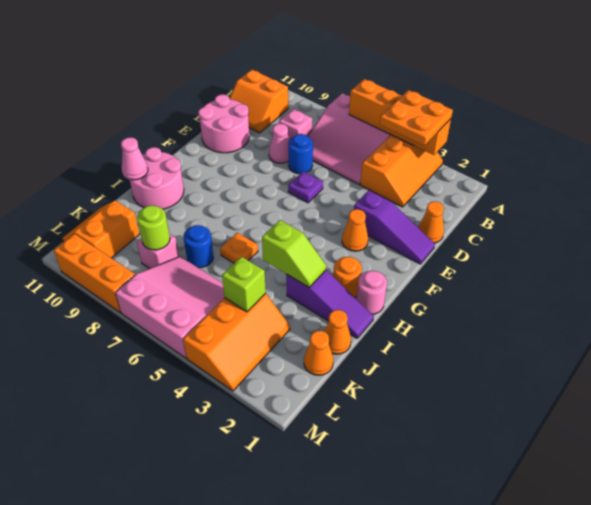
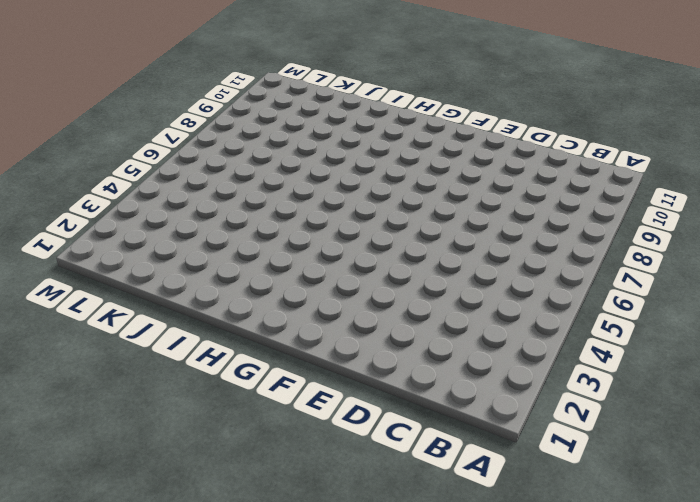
none -> orange slope A3:C4 level 1 top 4
none -> pink slope A5:C7 level 1 top A
none -> orange slope B10:C11 level 1 top B
none -> pink brick C8 level 1

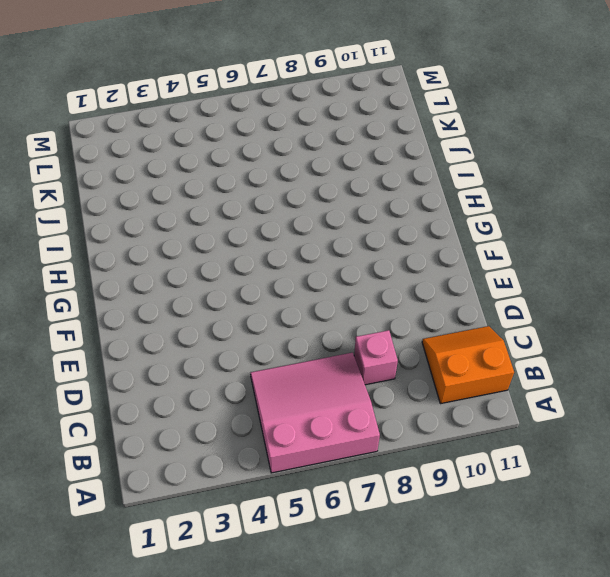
none -> orange slope A3:C4 level 1 top 4
none -> orange cone D1 level 1
none -> blue round brick D7 level 1
none -> pink cone D8 level 1

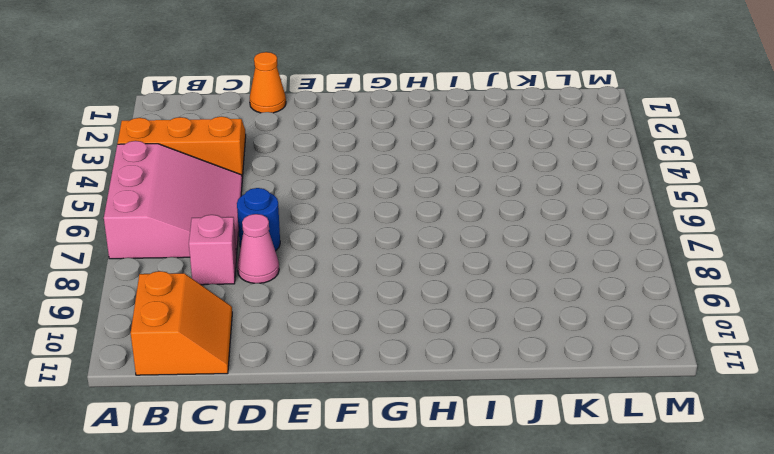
none -> pink round brick D10:E11 level 1
none -> purple slope E1:E3 level 1 top 3
none -> purple plate E6 level 1
none -> orange cone F3 level 1

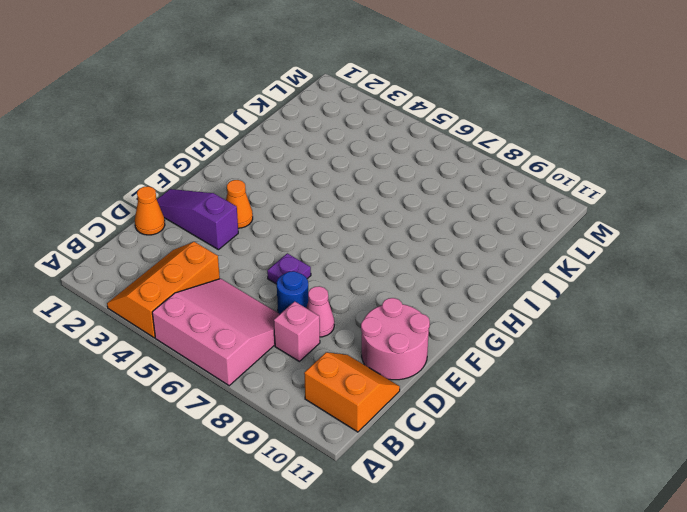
none -> pink round brick H1 level 1
none -> orange round brick H2 level 1
none -> pink round brick H10:I11 level 1
none -> purple slope I1:I3 level 1 top 3

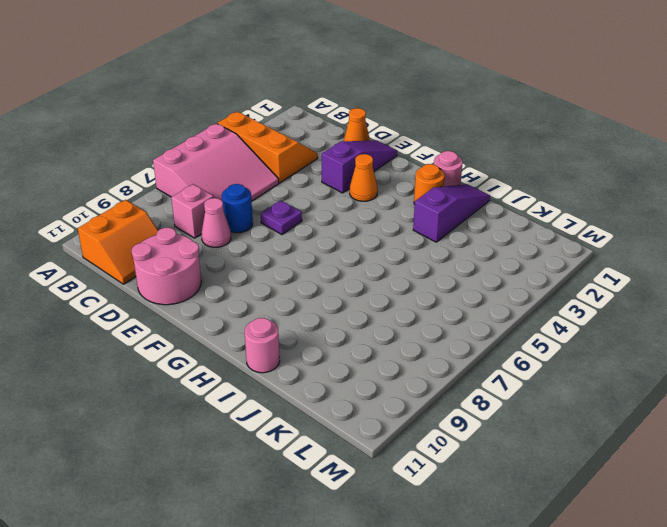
pink round brick I11 level 1 -> pink round brick H10:I11 level 1
none -> orange plate I6 level 1
none -> orange cone J1 level 1
none -> blue round brick J7 level 1
none -> orange cone K1 level 1

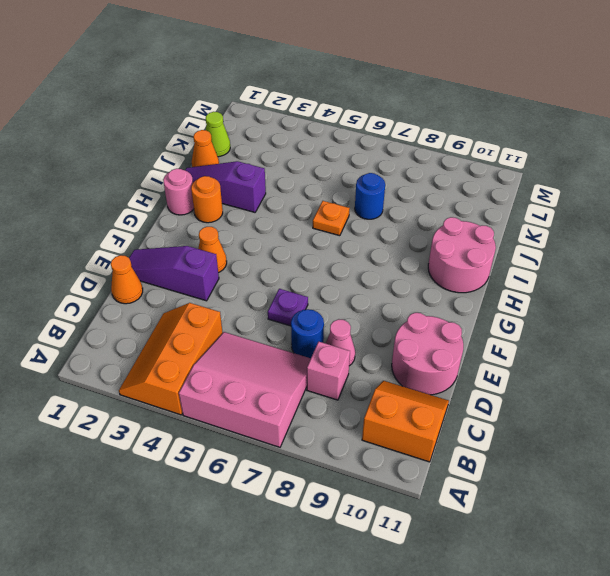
lime cone K1 level 1 -> orange cone K1 level 1
none -> orange slope K3:M4 level 1 top 4
none -> pink slope K5:M7 level 1 top M
none -> pink brick K8 level 1
none -> orange slope K10:L11 level 1 top 10

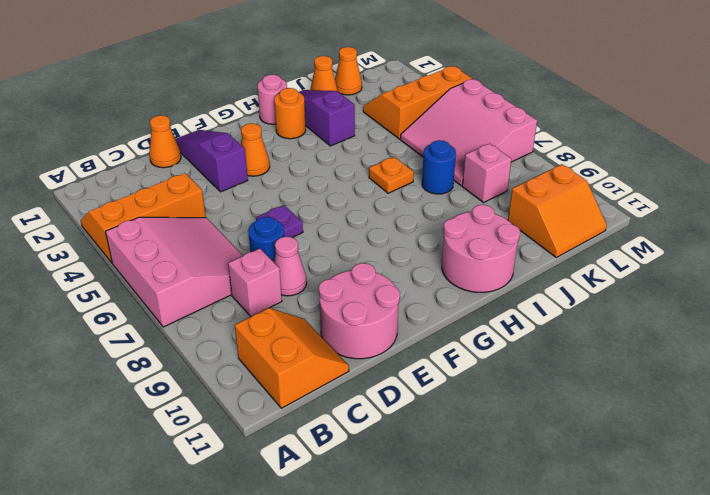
none -> orange brick M8:M10 level 1
none -> orange brick A3:A6 level 2
none -> lime slope I3:I4 level 2 top 4
none -> pink cone I11 level 2

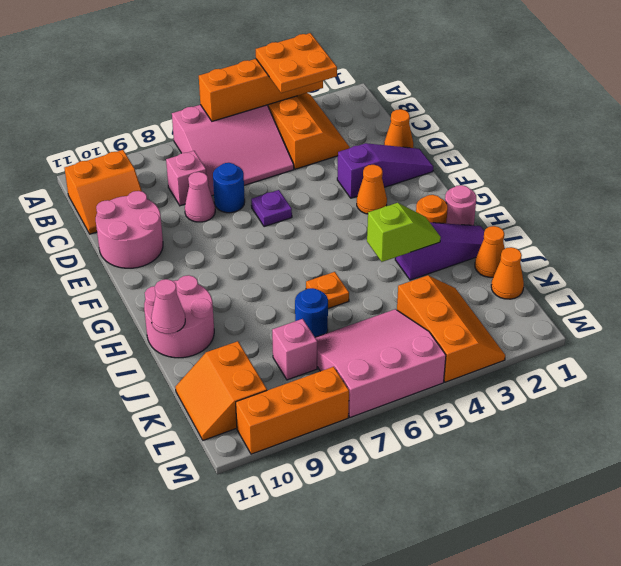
none -> lime brick K4 level 2
none -> lime round brick K8 level 2

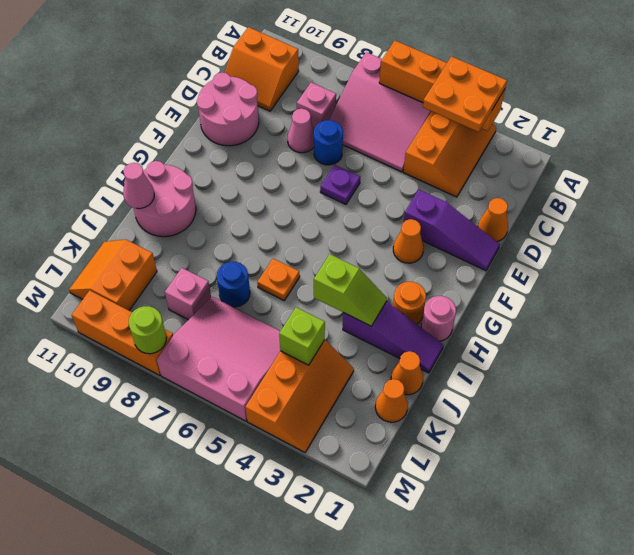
lime round brick M8 level 2 -> lime round brick K8 level 2

